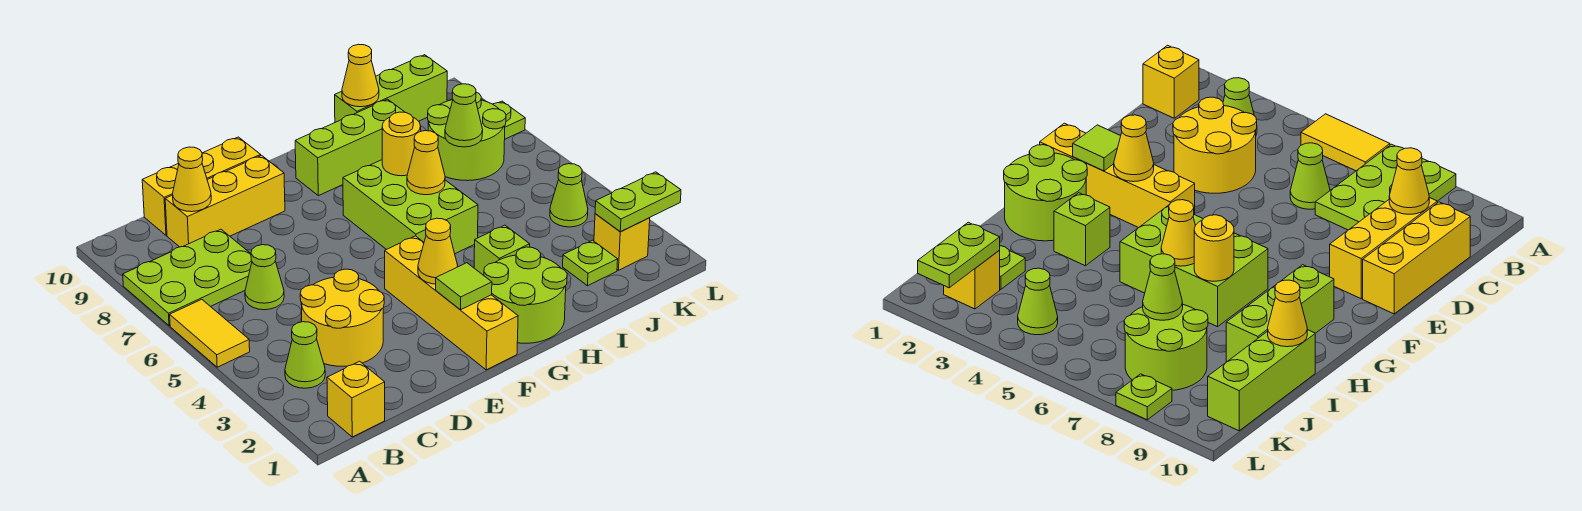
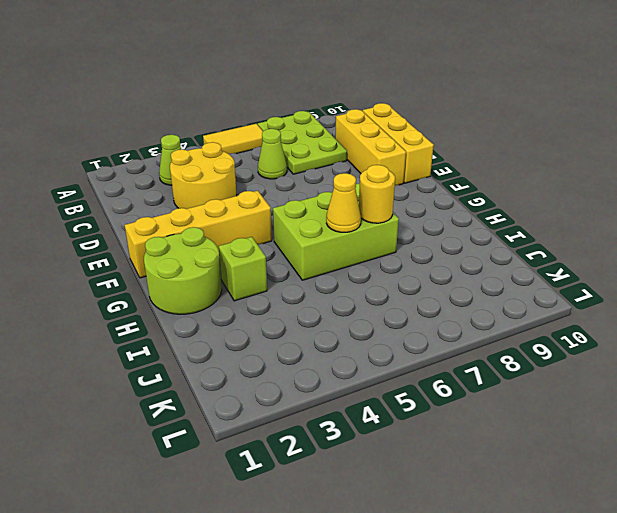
none -> yellow brick B1 level 1
none -> lime brick G9:I9 level 1
none -> lime brick I10:K10 level 1

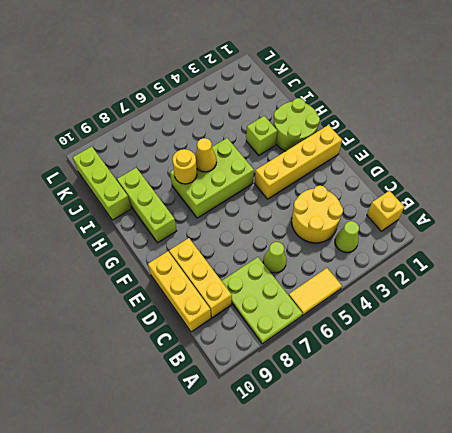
none -> lime plate J2 level 1
none -> lime round brick J7:K8 level 1
none -> yellow brick K2 level 1

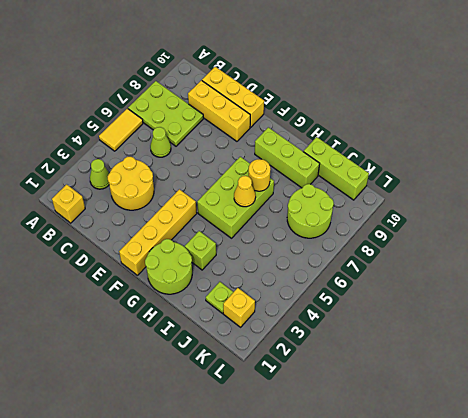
none -> lime cone K4 level 1
none -> lime plate L8 level 1
none -> yellow cone C9 level 2

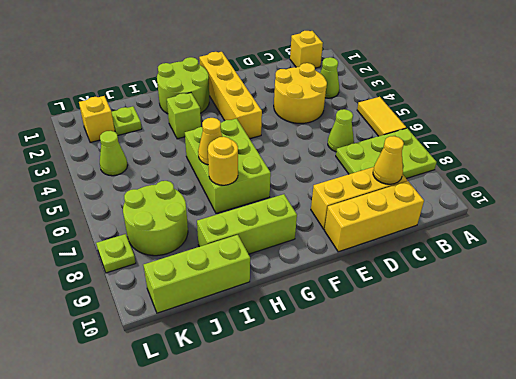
none -> lime tile F2 level 2
none -> yellow cone F3 level 2
none -> yellow cone I10 level 2

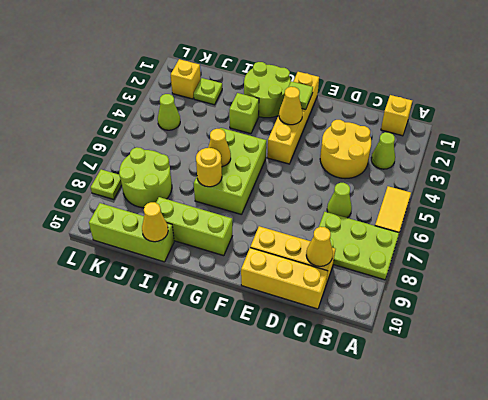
none -> lime cone J7 level 2
none -> lime plate K2:L2 level 2

